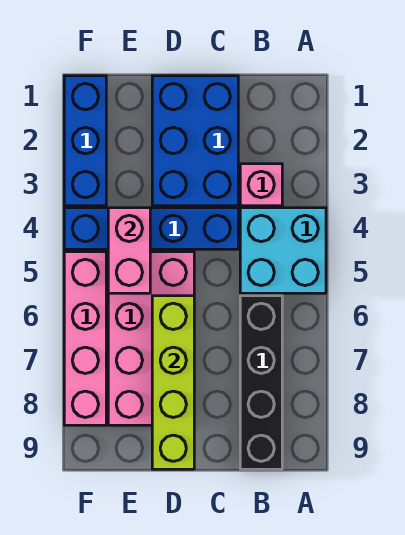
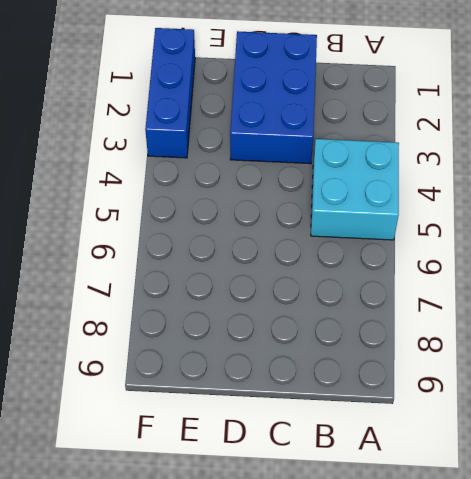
none -> pink brick B3 level 1
none -> black brick B6:B9 level 1

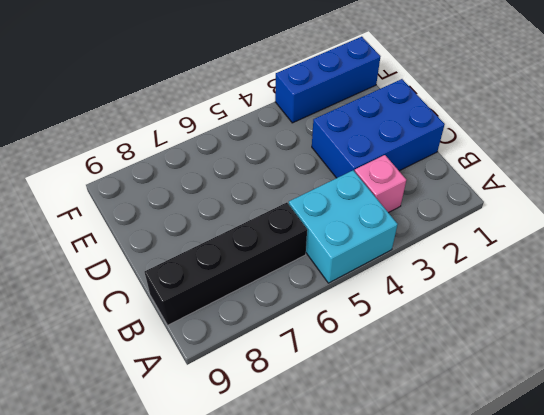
none -> blue brick C4:F4 level 1
none -> pink brick D5:E8 level 1

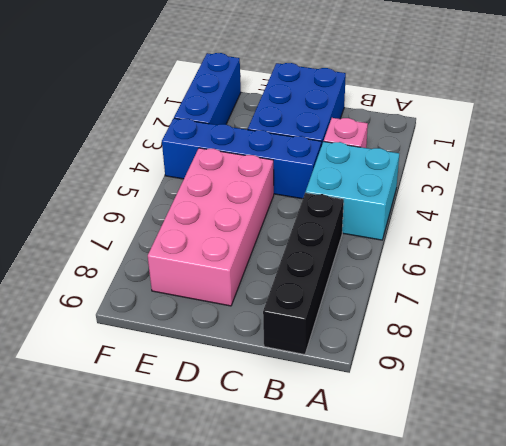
none -> pink brick F5:F8 level 1
none -> lime brick D6:D9 level 2

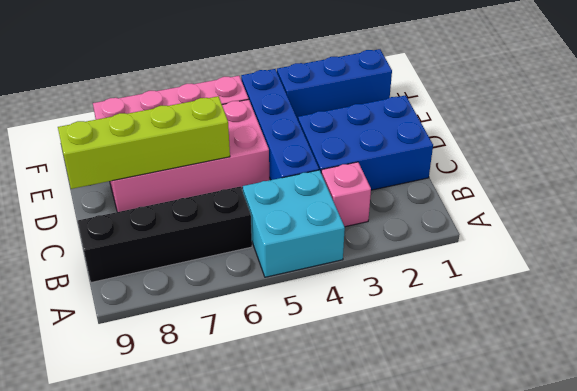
none -> pink brick E4:E5 level 2

